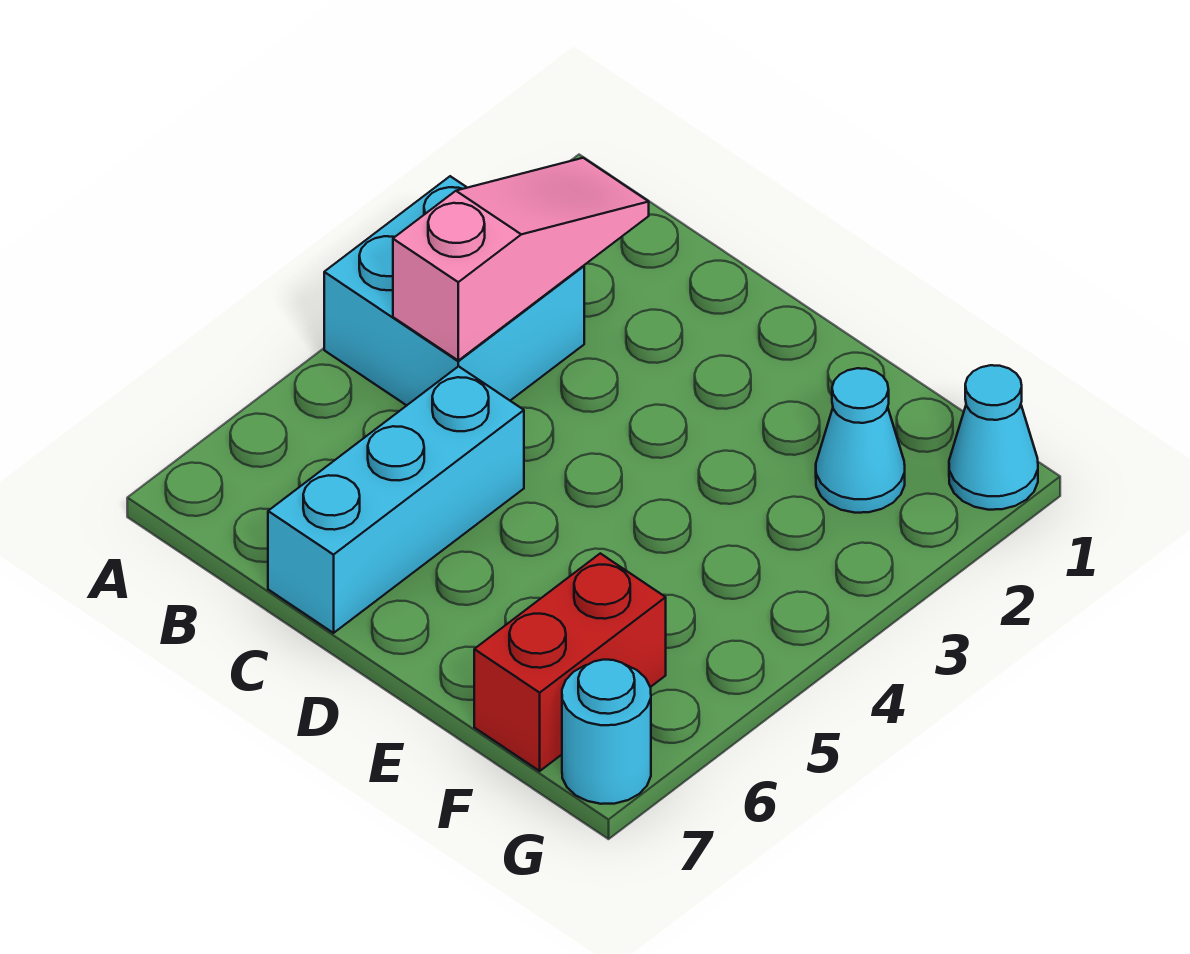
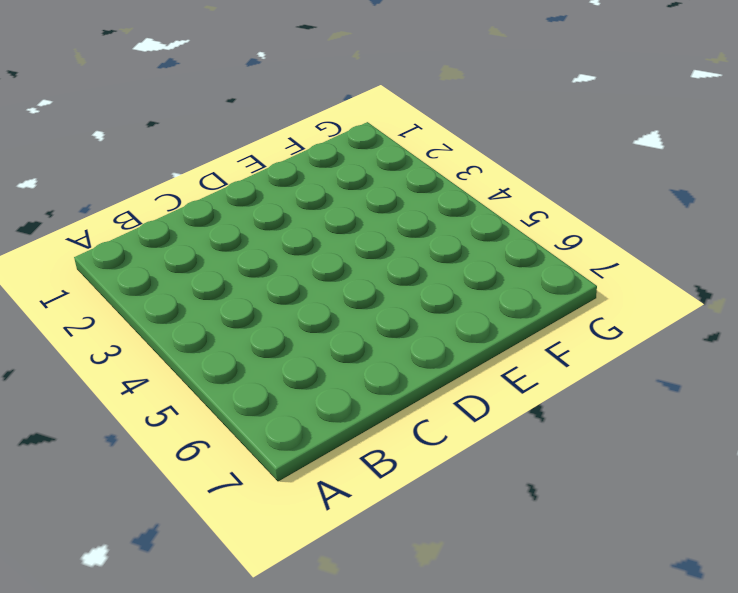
none -> cyan brick A3:B4 level 1
none -> cyan brick C5:C7 level 1

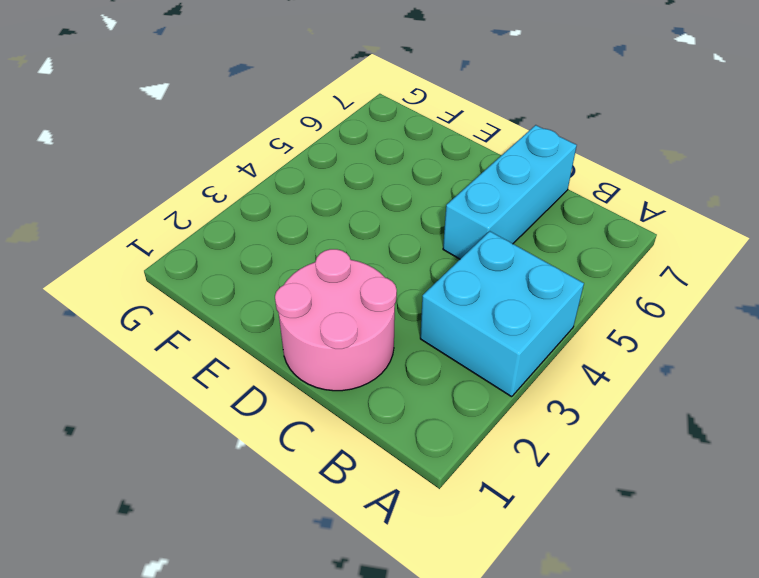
pink round brick C1:D2 level 1 -> none
none -> cyan cone F2 level 1
none -> red brick F6:F7 level 1

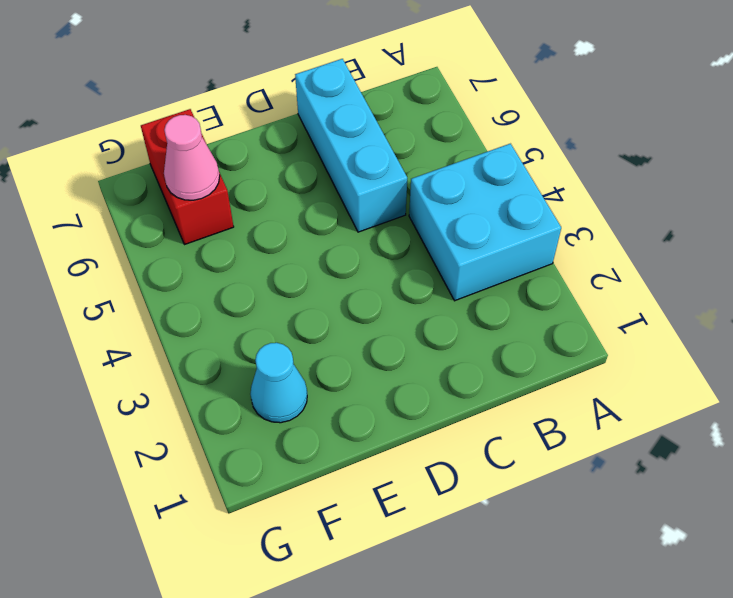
pink cone F6 level 2 -> none
none -> cyan cone G1 level 1
none -> cyan round brick G7 level 1

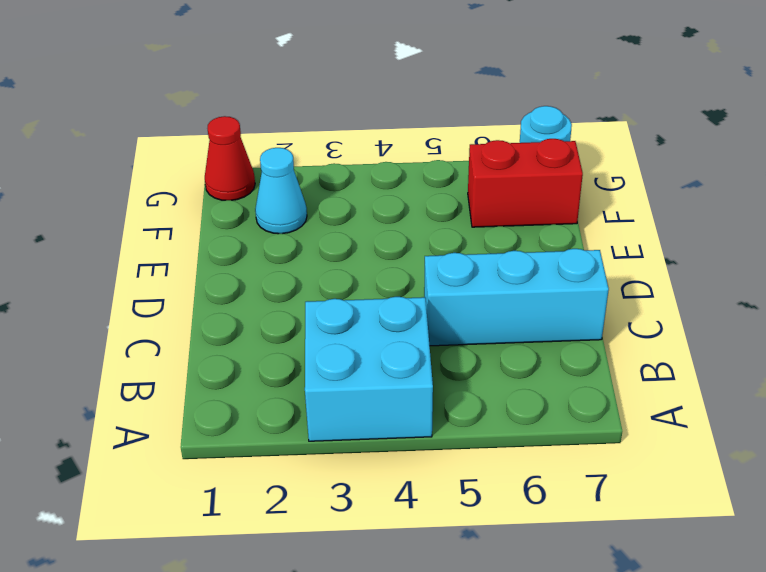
red cone G1 level 1 -> cyan cone G1 level 1
none -> pink slope B2:B4 level 2 top 4

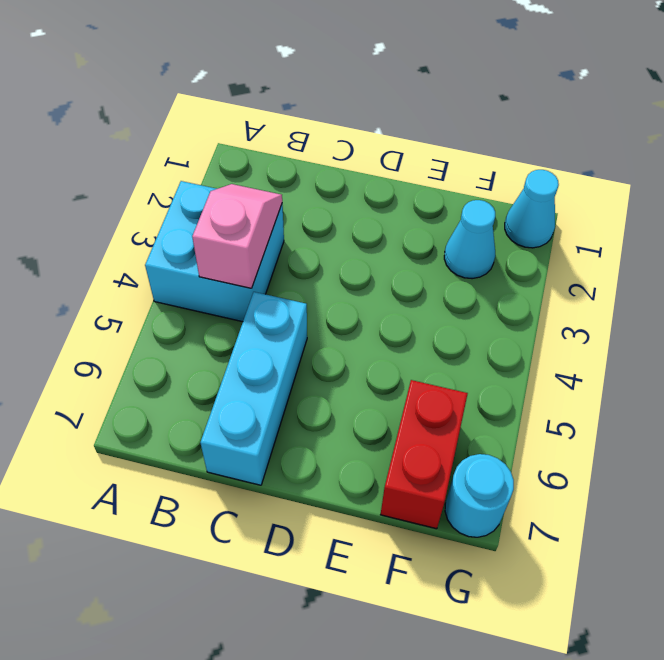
pink slope B3:B4 level 2 top 4 -> pink slope B2:B4 level 2 top 4

